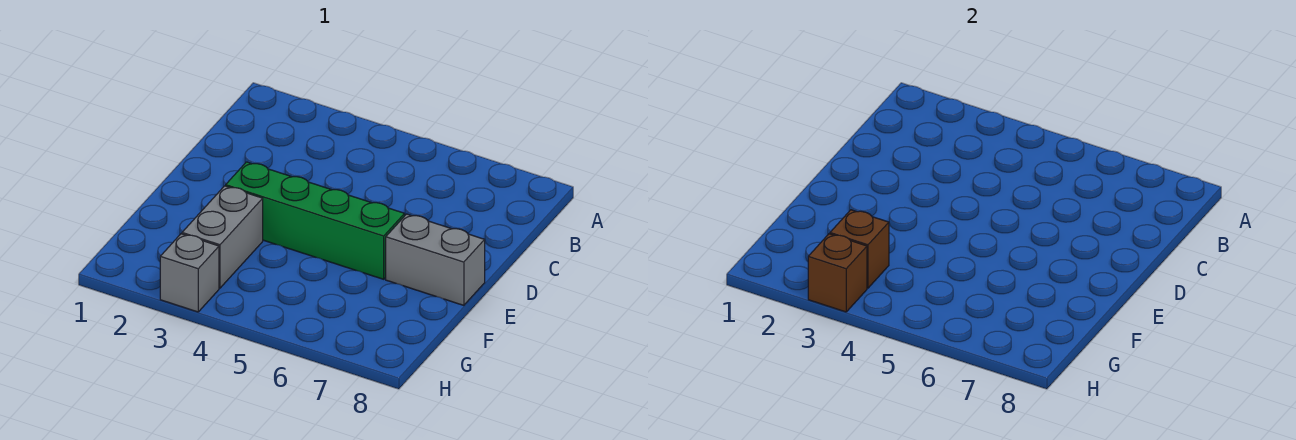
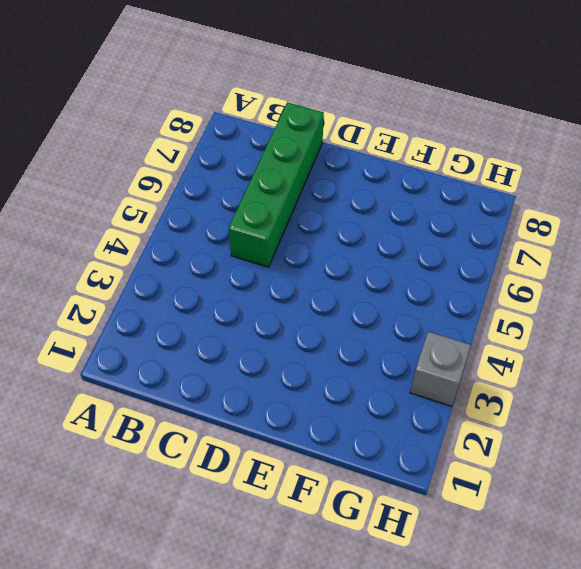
green brick C5:C8 level 1 -> green brick E3:E6 level 1
none -> grey brick E7:E8 level 1
none -> grey brick F3:G3 level 1

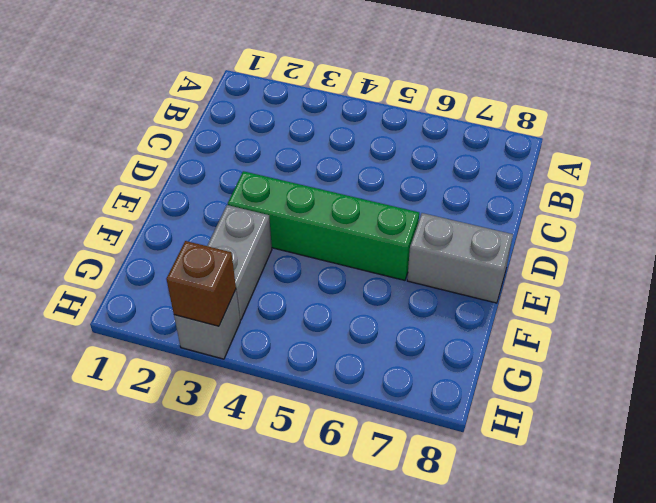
none -> brown brick G3 level 2

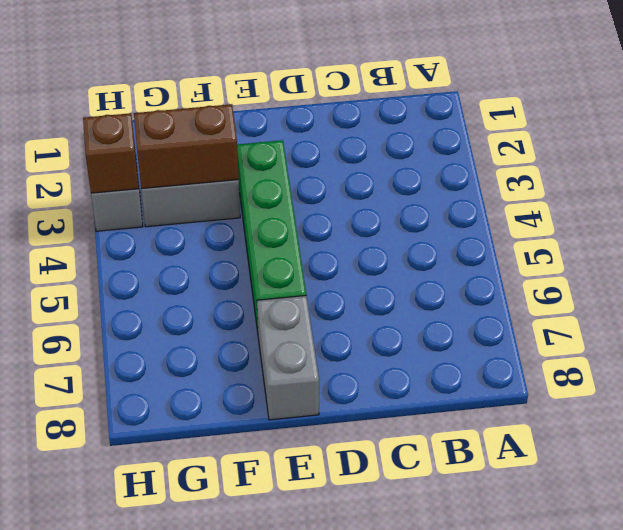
brown brick F3:G3 level 2 -> brown brick G3 level 2

